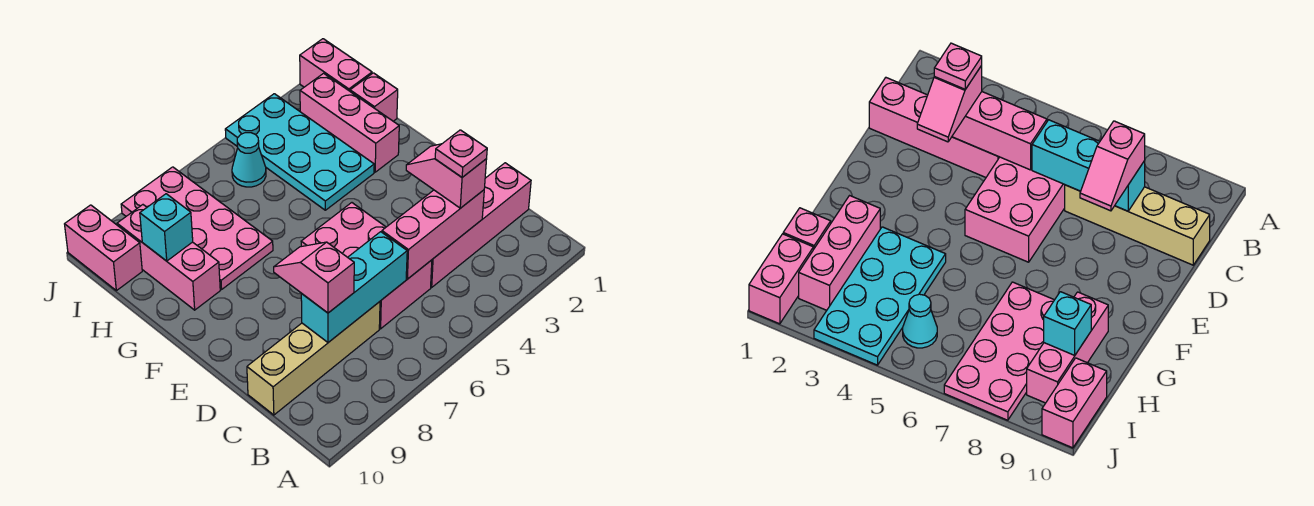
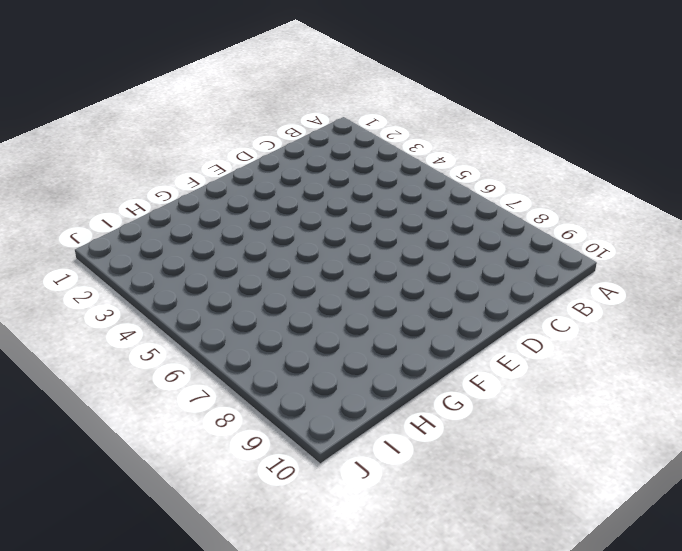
none -> pink brick C1:C4 level 1
none -> pink brick C5:E6 level 1
none -> tan brick C7:C10 level 1

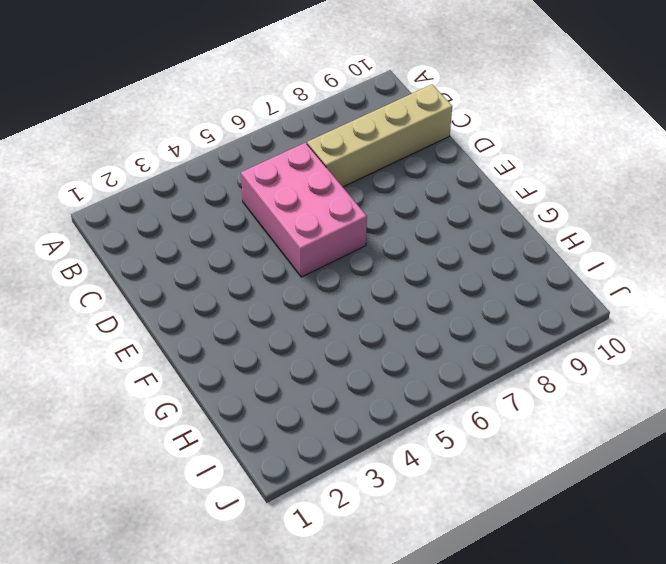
none -> pink brick C1:C4 level 1
none -> pink brick G2:I2 level 1
none -> cyan plate G3:J4 level 1

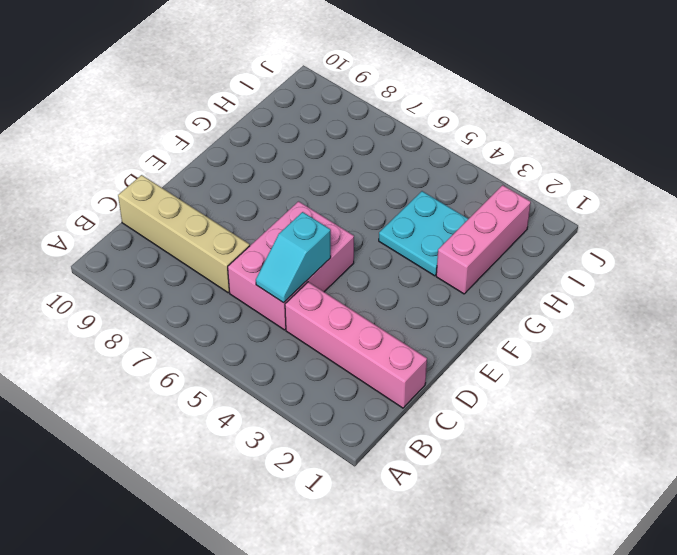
cyan slope C5:D5 level 2 top D -> pink brick C3:C5 level 2
cyan plate G3:H4 level 1 -> cyan plate G3:J4 level 1
none -> pink plate G7:J8 level 1
none -> pink brick G9:I9 level 1
none -> pink brick H1 level 1

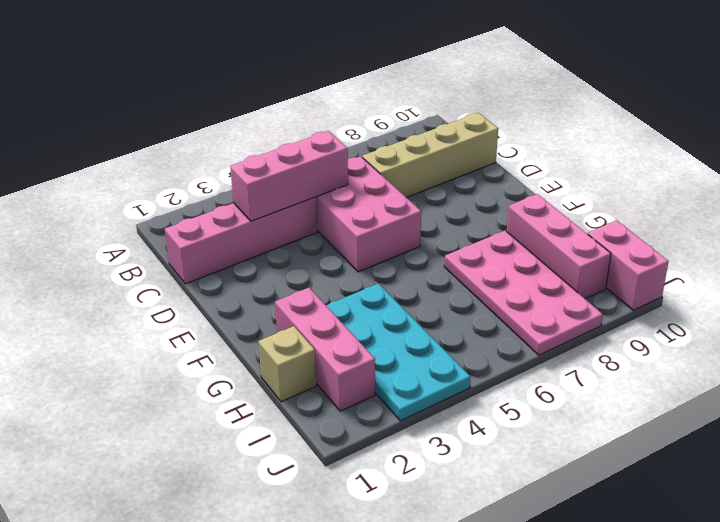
tan brick H1 level 1 -> pink brick H1 level 1
none -> pink brick I1:J1 level 1
none -> cyan cone I5 level 1
none -> cyan brick C6:C8 level 2

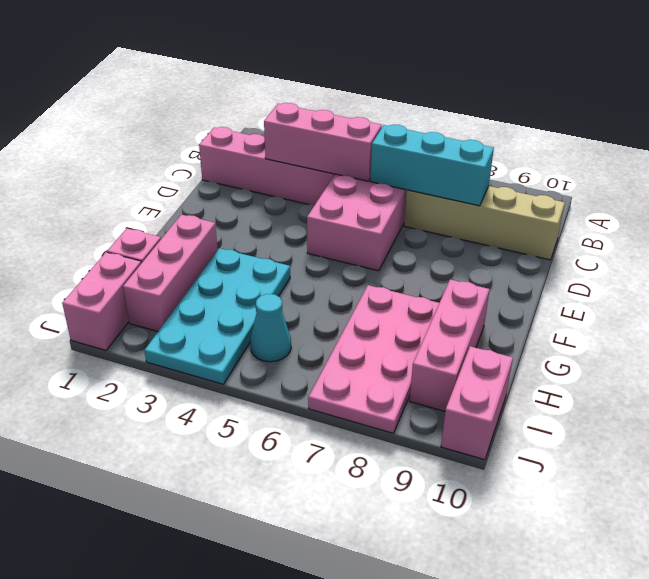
none -> cyan brick H9 level 2
none -> pink slope C3:D3 level 3 top C
none -> pink slope C8:D8 level 3 top C

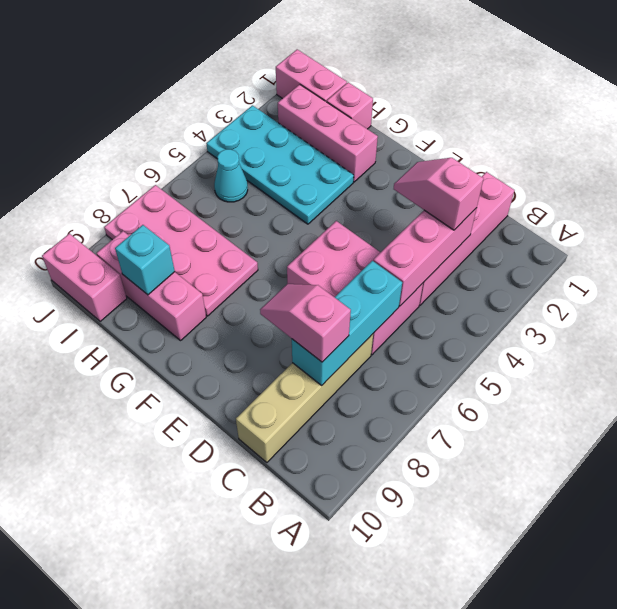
none -> pink plate C3 level 4

